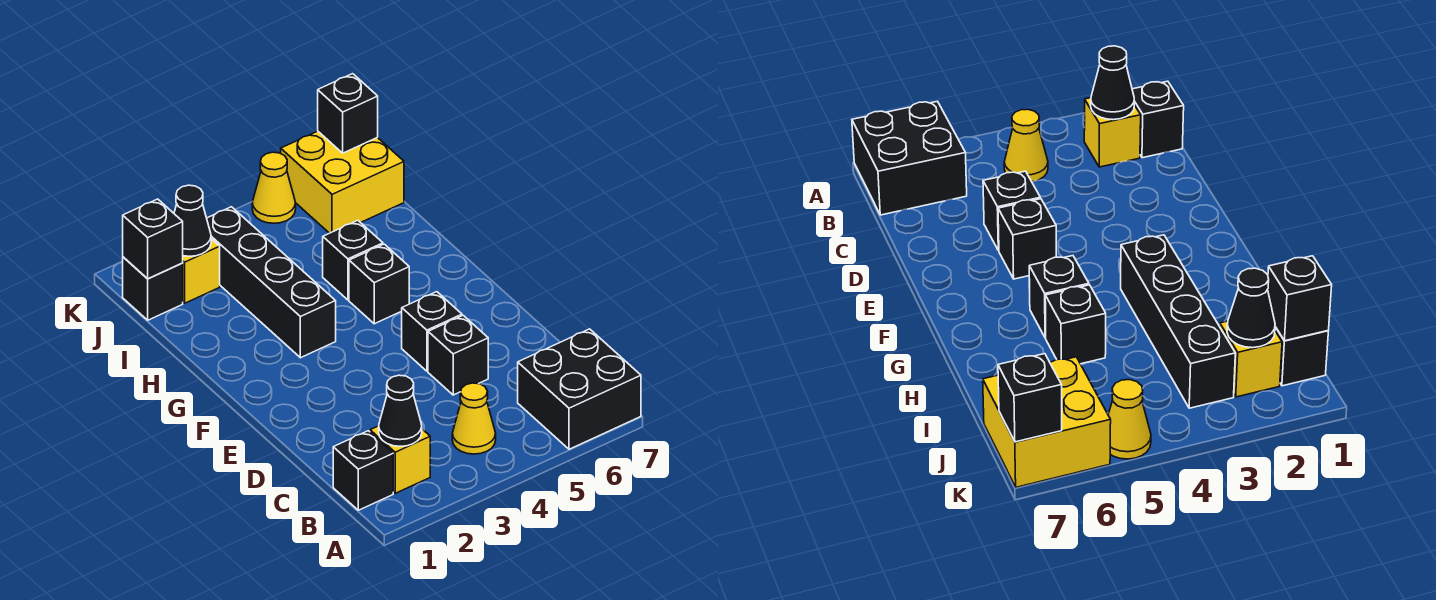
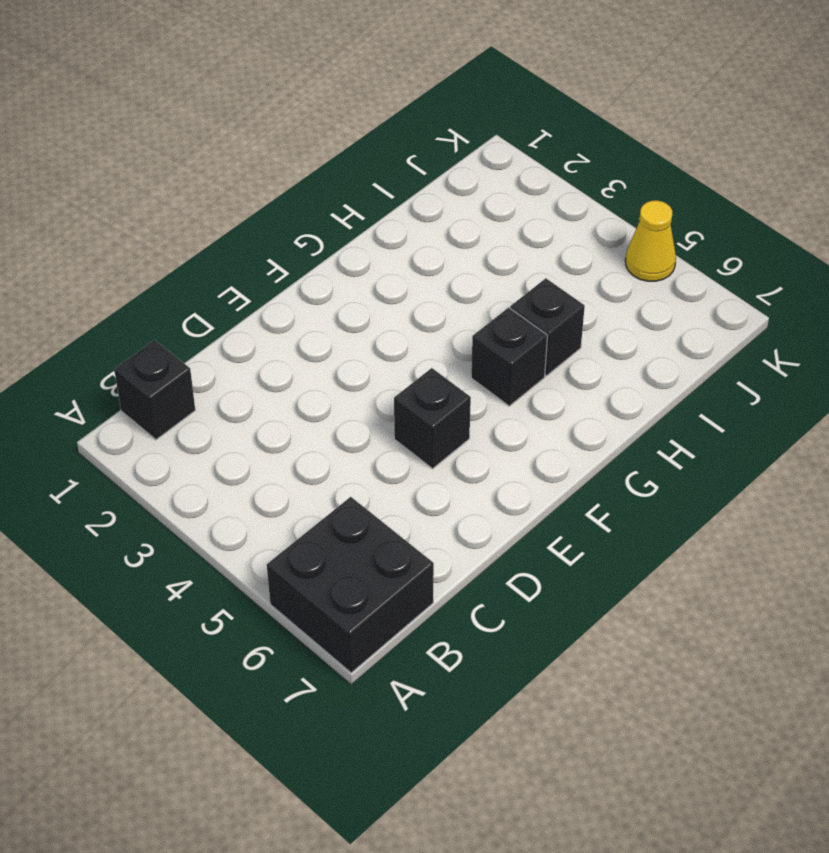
none -> yellow brick B2 level 1
none -> yellow cone B4 level 1
none -> black brick D5 level 1

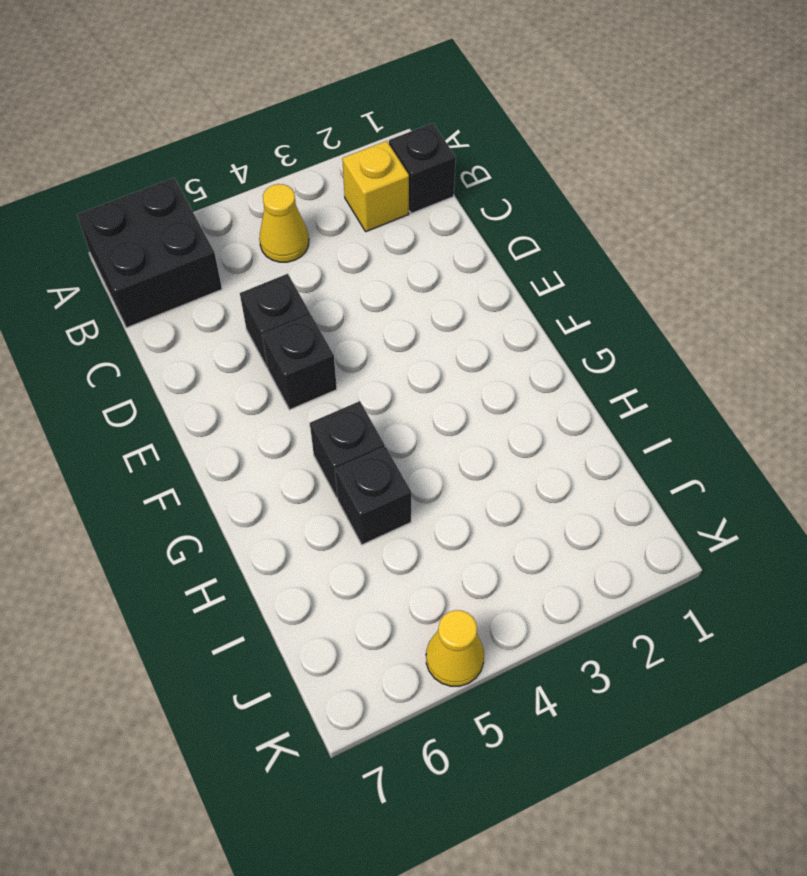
none -> black brick G3:J3 level 1
none -> black brick J1 level 1
none -> yellow brick J2 level 1

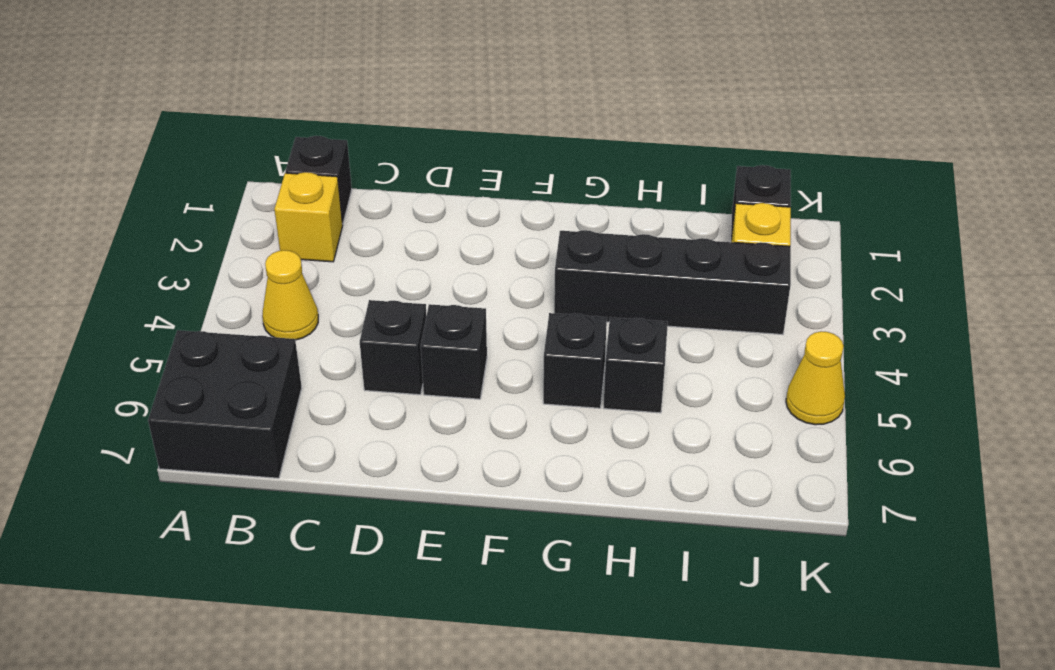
none -> yellow brick J6:K7 level 1
none -> black cone B2 level 2
none -> black brick J1 level 2

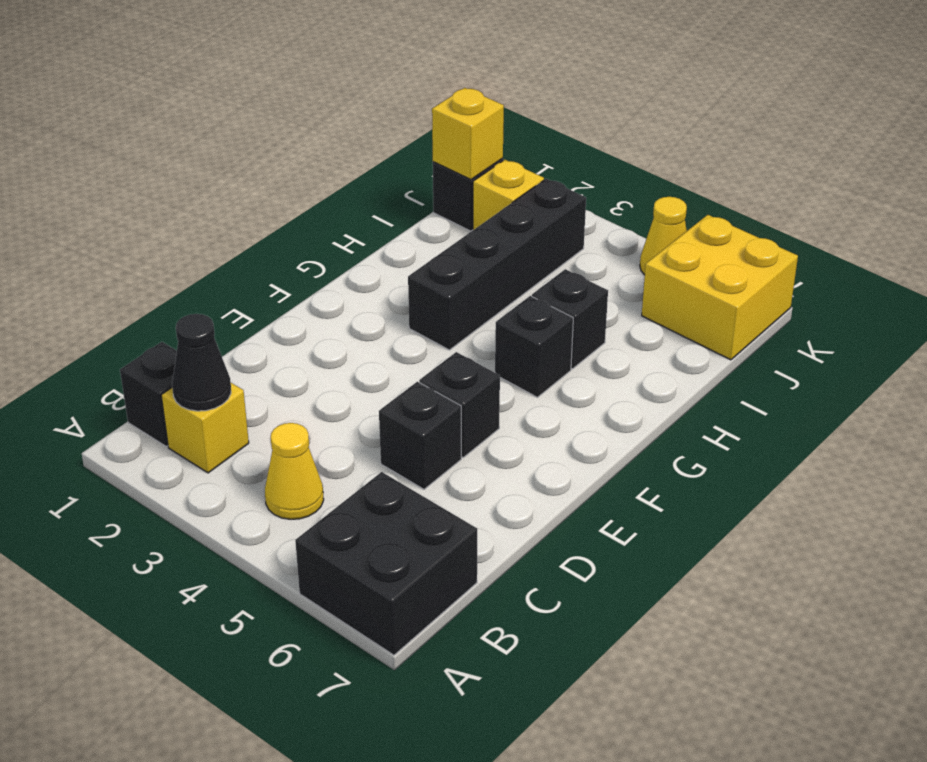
yellow brick J1 level 2 -> black brick J1 level 2
none -> black cone J2 level 2
none -> black brick K7 level 2

